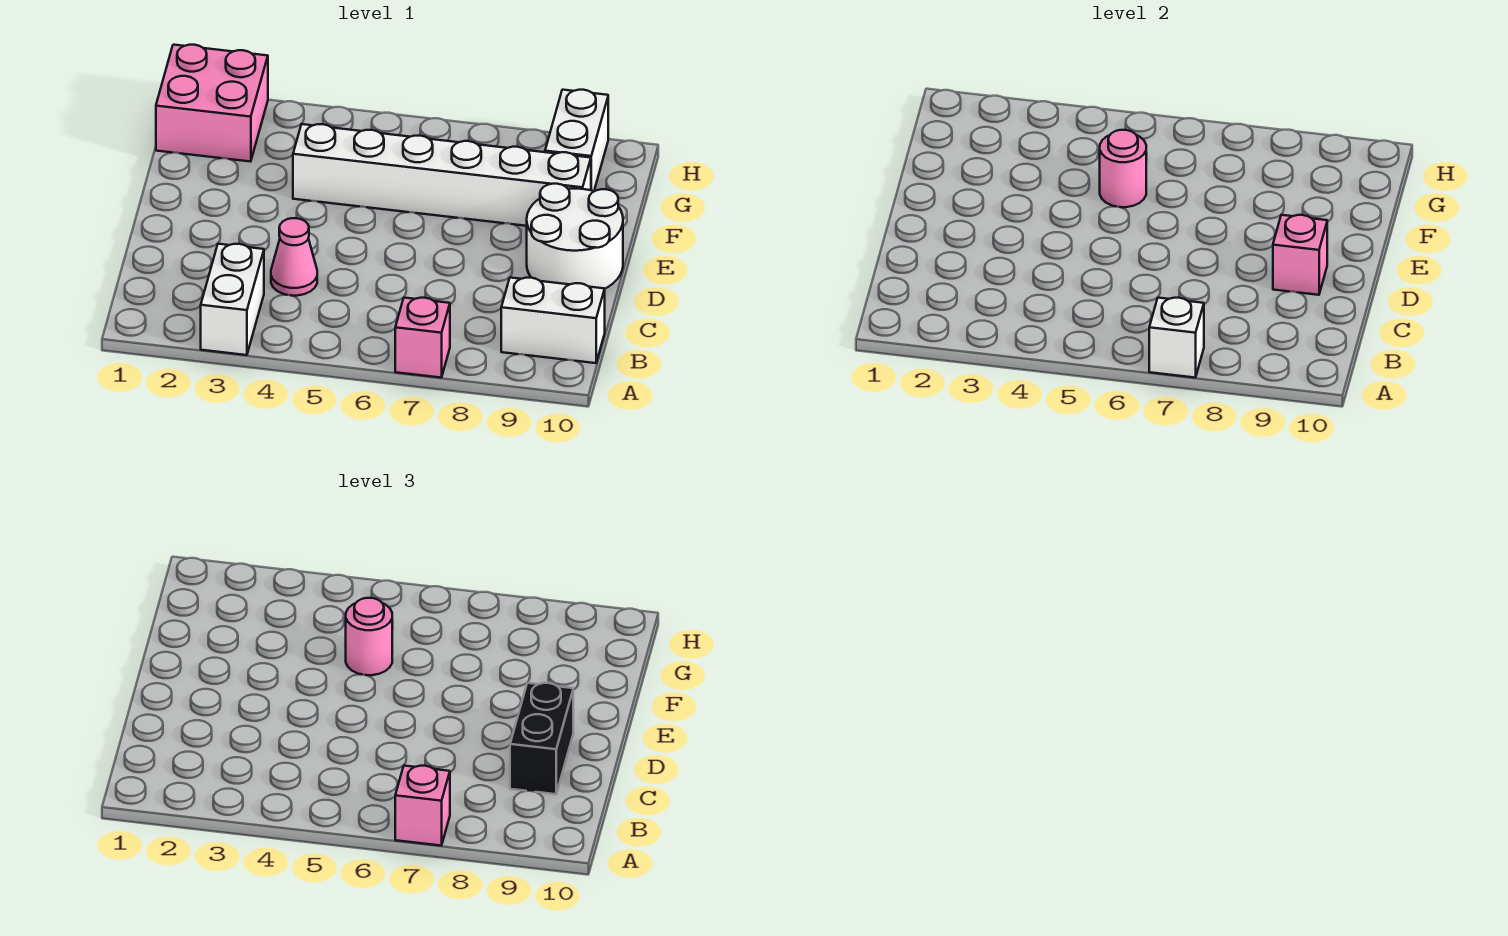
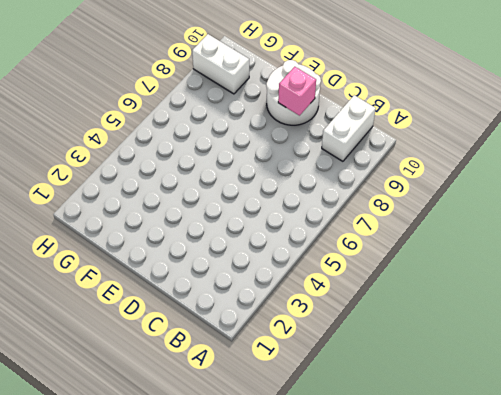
none -> white brick A3:B3 level 1
none -> pink brick A7 level 1
none -> pink cone C4 level 1

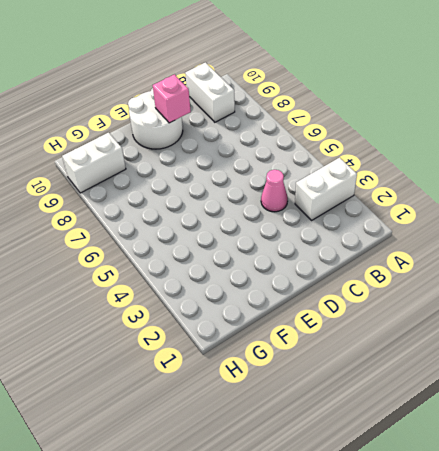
none -> pink brick A7 level 1
none -> white brick F4:F9 level 1
none -> pink brick G1:H2 level 1

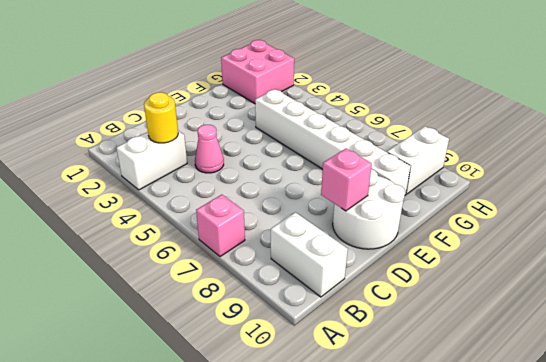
yellow round brick B3 level 2 -> none
none -> white brick A7 level 2
none -> pink round brick F5 level 2
none -> pink brick A7 level 3

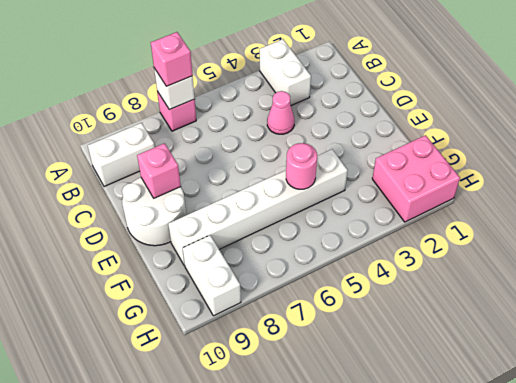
none -> black brick C9:D9 level 3
none -> pink round brick F5 level 3

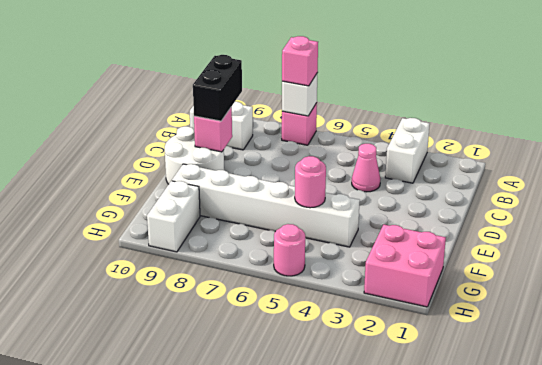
pink round brick H5 level 1 -> pink round brick F5 level 3

